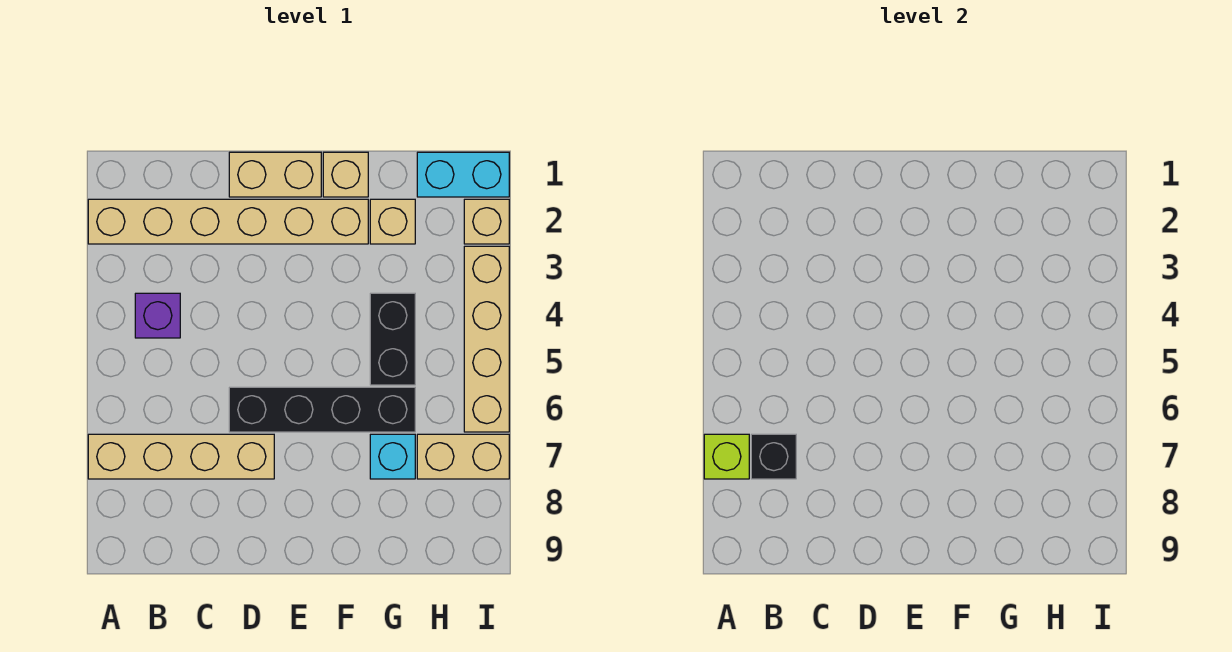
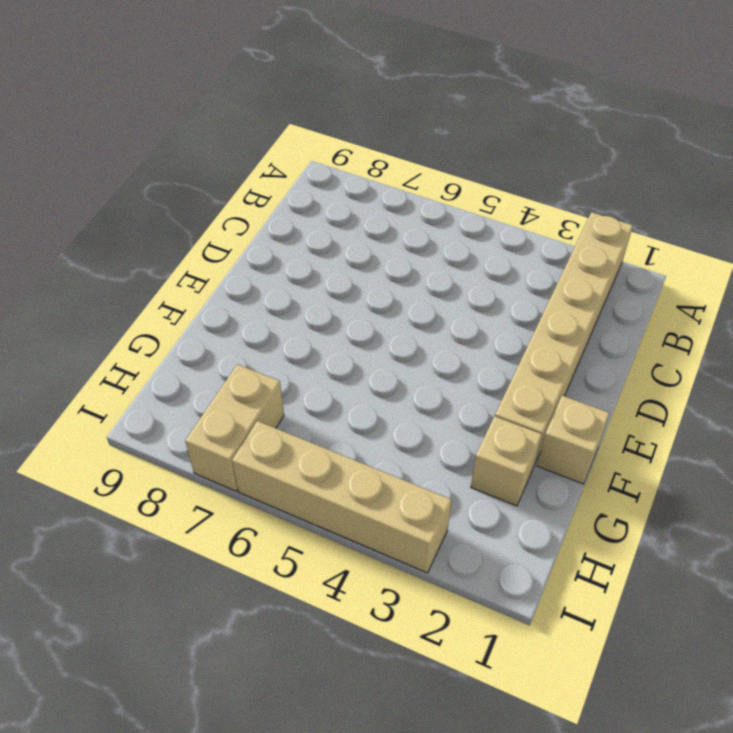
none -> tan brick A7:D7 level 1
none -> purple brick B4 level 1
none -> tan brick D1:E1 level 1

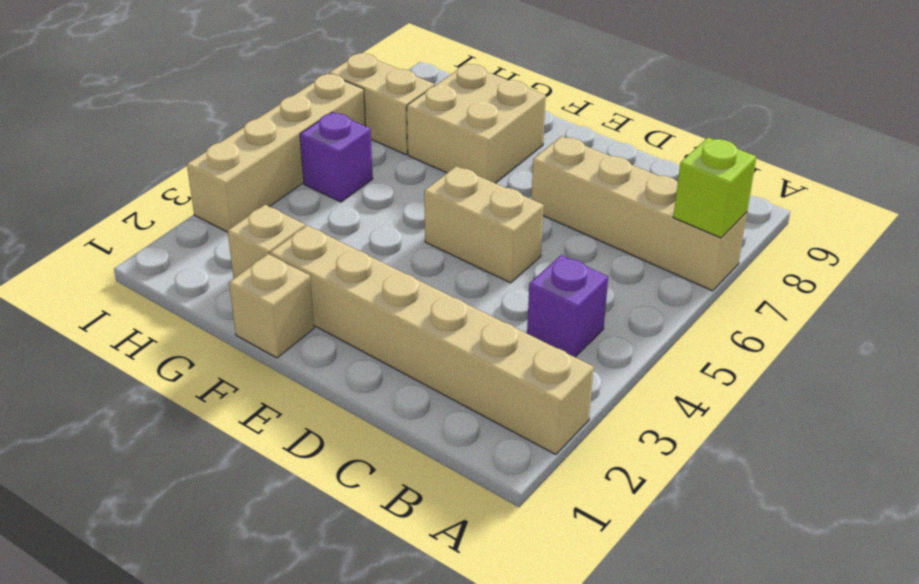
tan brick D5:E5 level 1 -> tan brick D1:E1 level 1
tan brick F7:G8 level 1 -> cyan brick G7 level 1
purple brick H5 level 1 -> none
none -> black brick D6:G6 level 1
none -> black brick G4:G5 level 1
none -> cyan brick H1:I1 level 1

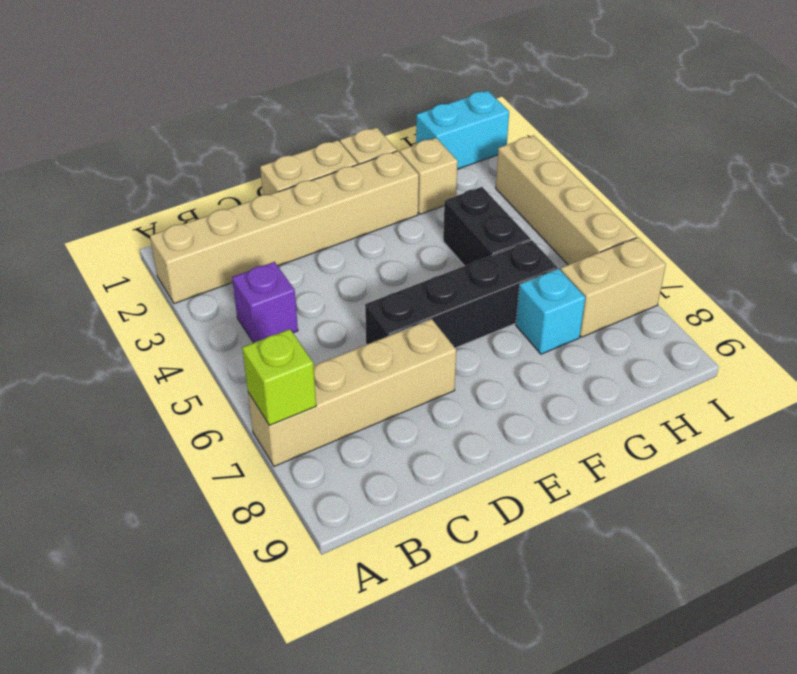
none -> tan brick I2 level 1
none -> black brick B7 level 2

